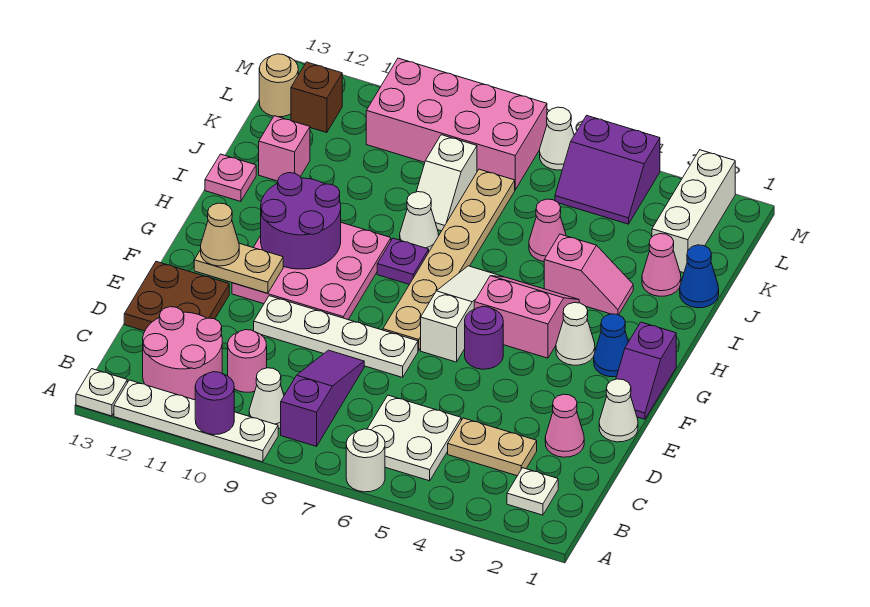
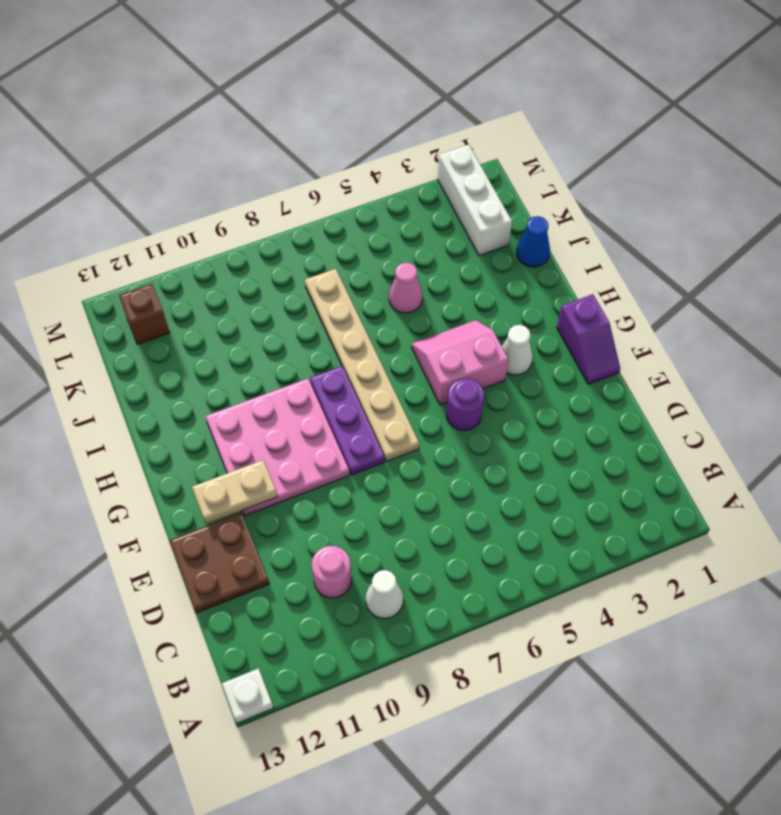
purple plate F8:H8 level 1 -> purple plate H8 level 1
none -> white round brick A6 level 1
none -> white plate A9:A12 level 1
none -> white plate B2 level 1
none -> white plate B5:C6 level 1

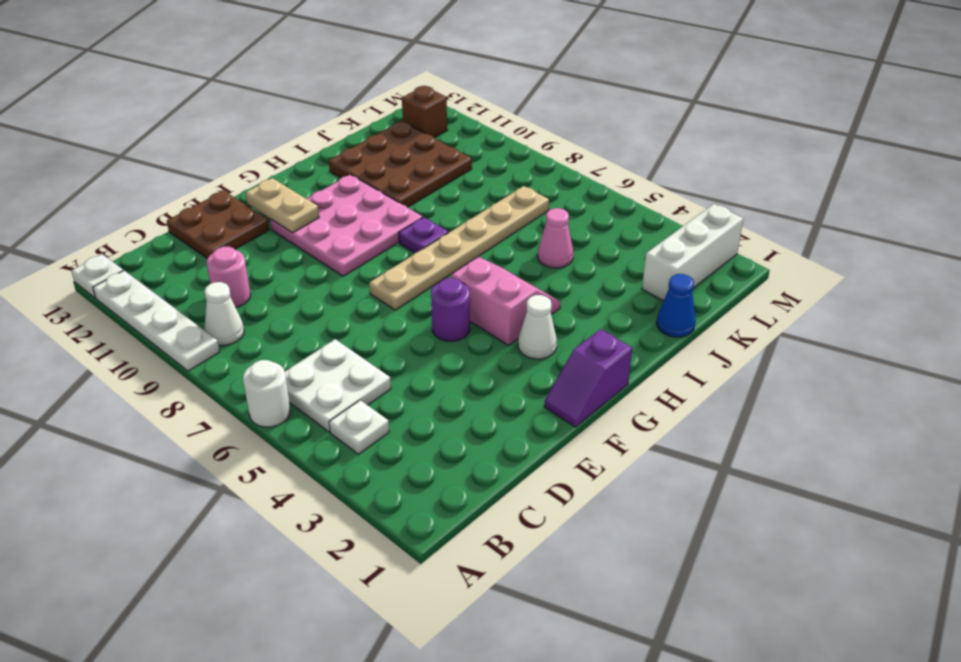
white plate B4 level 1 -> white plate B2 level 1
brown plate I10:K12 level 1 -> pink brick J12 level 1
none -> purple slope B8:D8 level 1 top B
none -> pink round brick B11:C12 level 1
none -> tan plate C3:C4 level 1
none -> pink cone D2 level 1

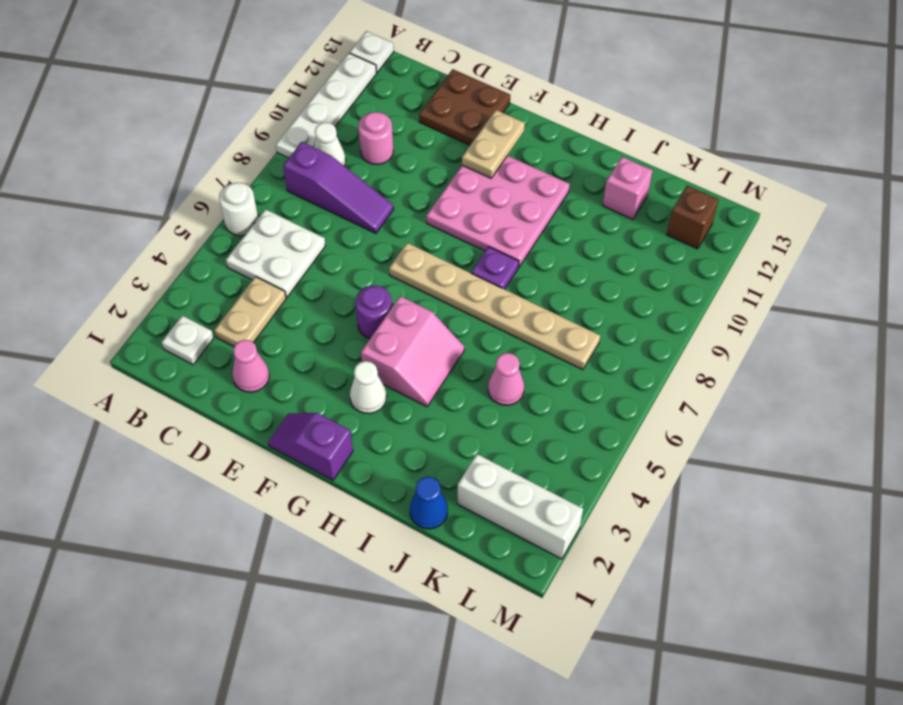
none -> pink round brick B11:C12 level 1
none -> white cone E1 level 1
none -> white plate E7:E10 level 1
none -> white slope F6:H6 level 1 top F

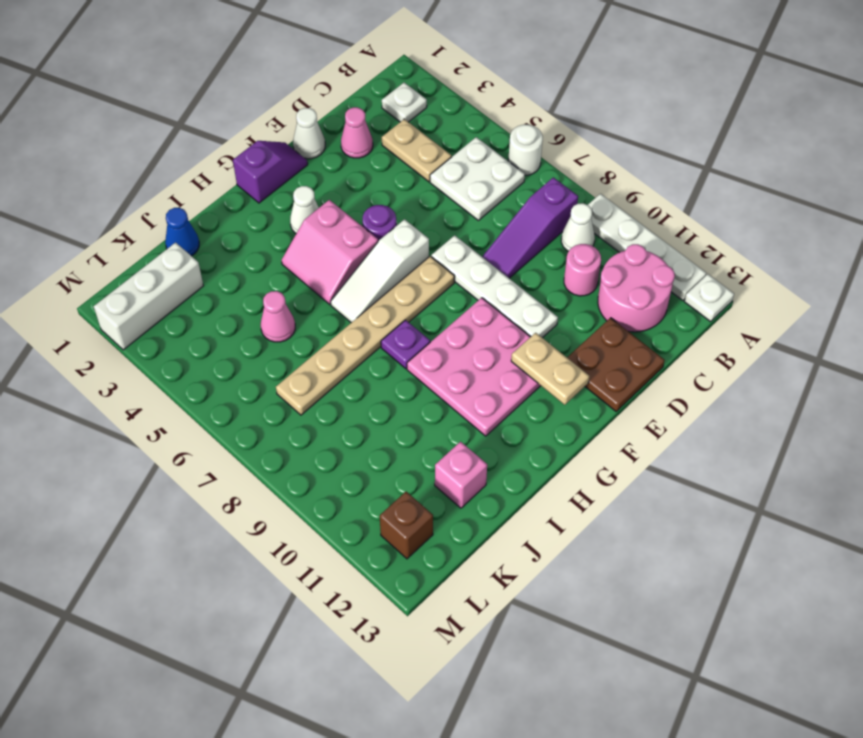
none -> blue cone G2 level 1
none -> pink slope I3:I4 level 1 top 4
none -> white cone I8 level 1
none -> pink plate I13 level 1

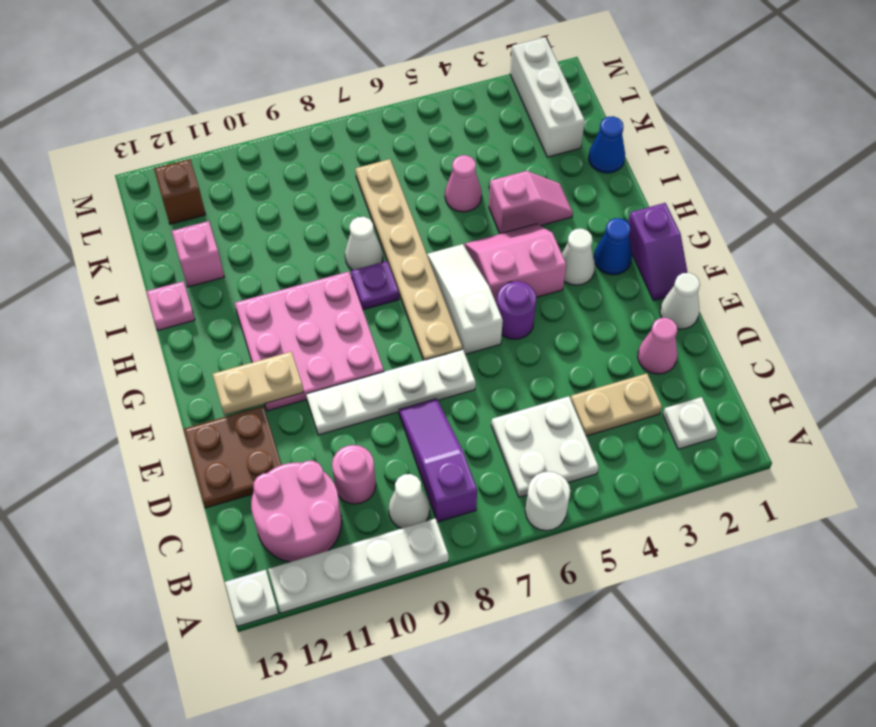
none -> pink cone J2 level 1
none -> white slope J8:K8 level 1 top K
none -> purple slope L4:M5 level 1 top M
none -> pink brick L7:M10 level 1

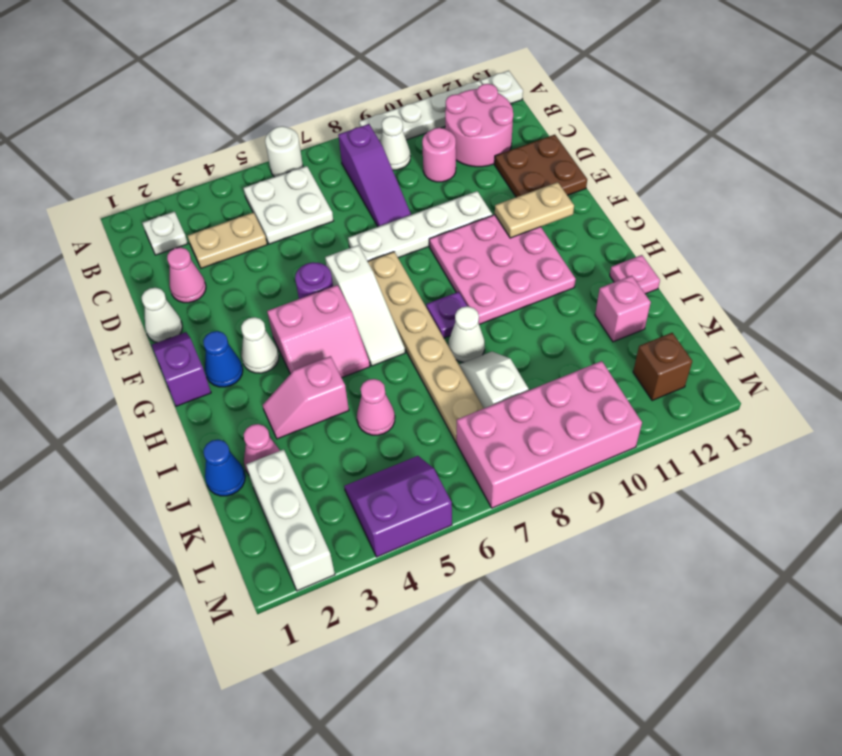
none -> tan round brick L13 level 1
none -> white cone M6 level 1
none -> purple round brick A10 level 2
none -> purple round brick G10:H11 level 2

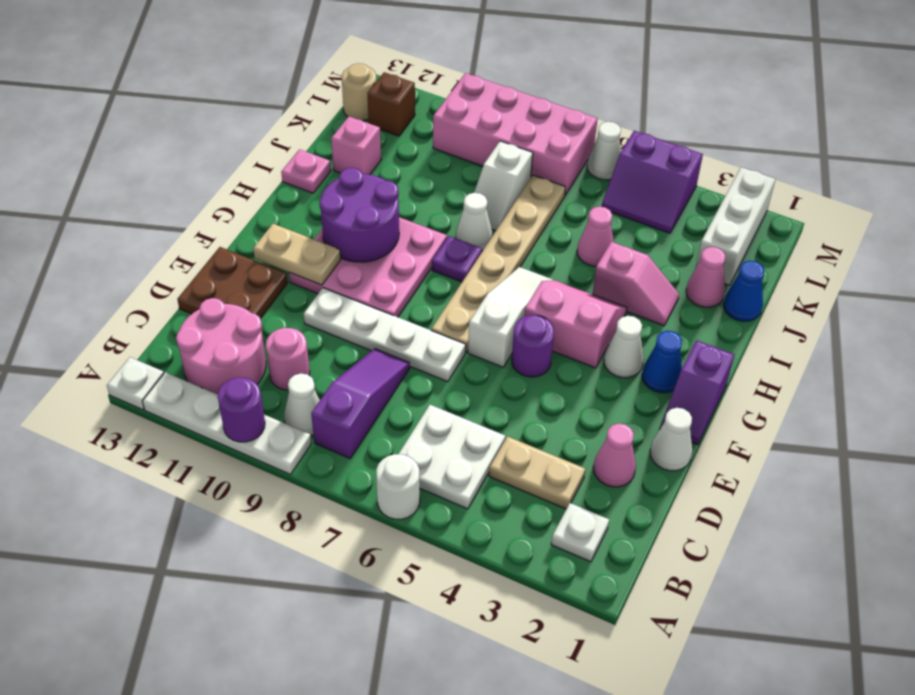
none -> tan cone F12 level 3

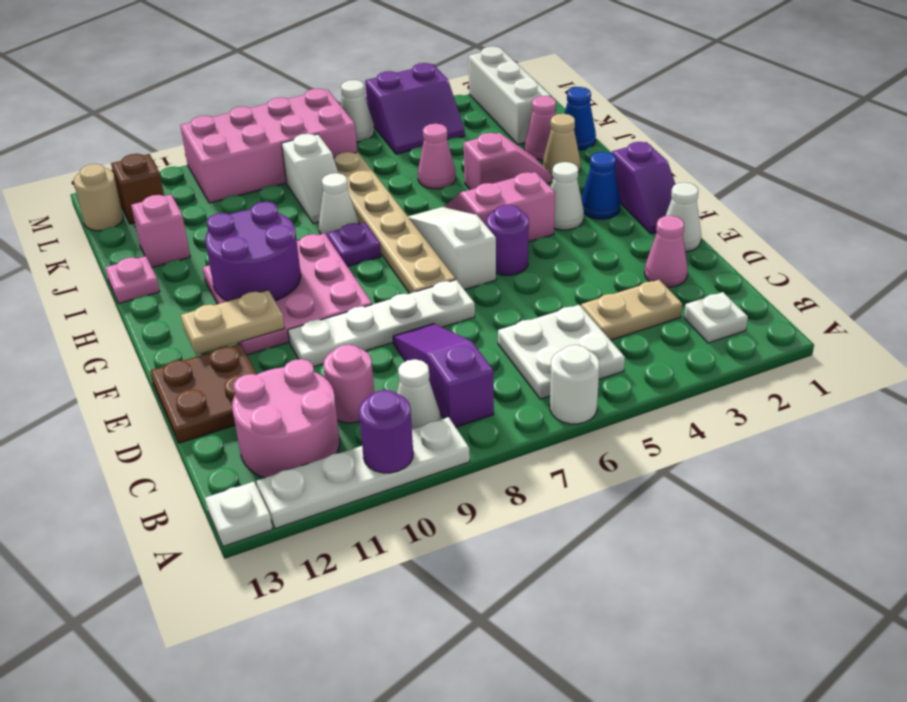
tan cone I2 level 1 -> tan cone F12 level 3

